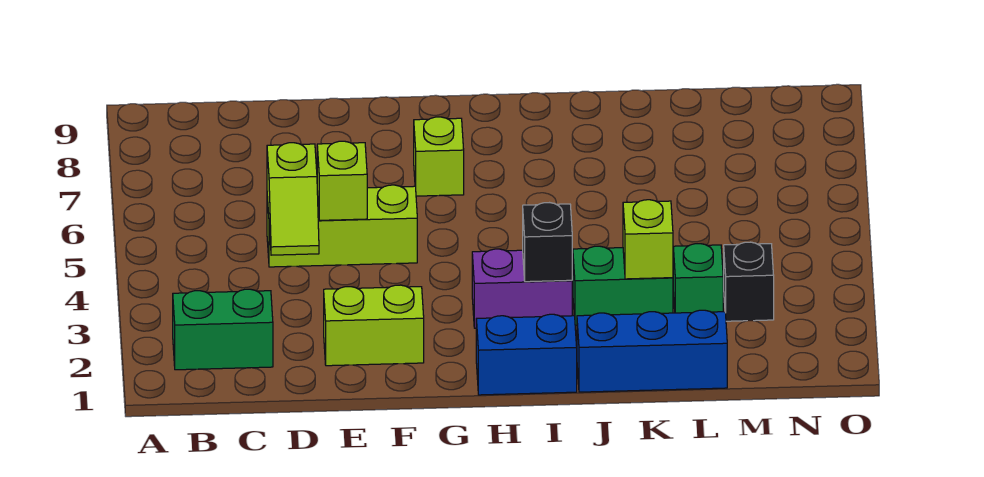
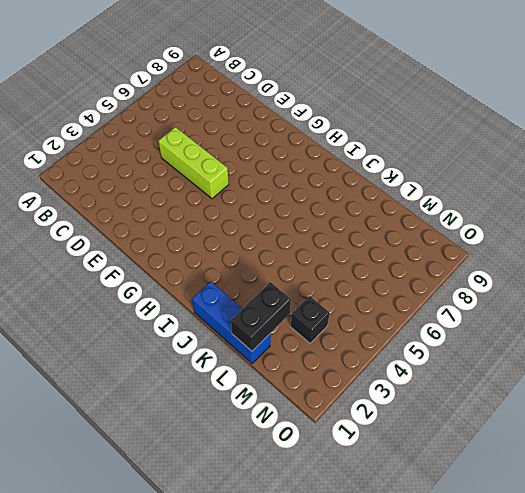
black brick L1:L2 level 2 -> none
none -> green brick B2:C2 level 1
none -> lime brick E2:F2 level 1
none -> lime brick G7 level 1

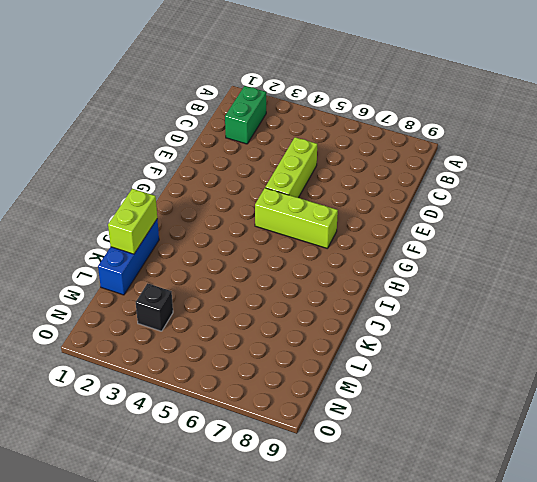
lime brick G5:G7 level 1 -> lime brick G7 level 1
lime brick J1:K1 level 2 -> lime brick E2:F2 level 1
none -> blue brick H1:I1 level 1
none -> purple brick H3:I3 level 1
none -> green brick J3:K3 level 1

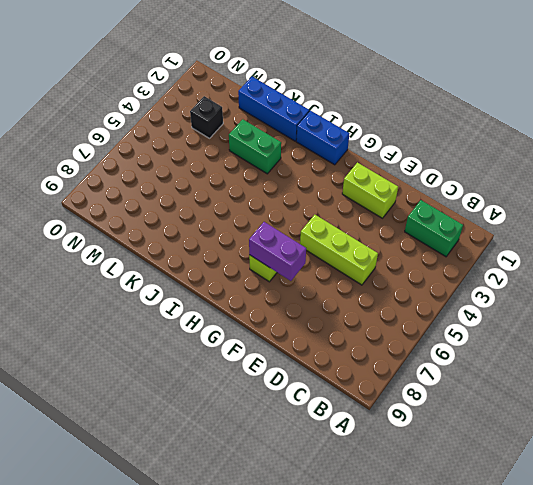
purple brick F7:G7 level 2 -> purple brick H3:I3 level 1
none -> green brick L3 level 1
none -> lime slope D4:D5 level 2 top 5
none -> lime brick E5 level 2

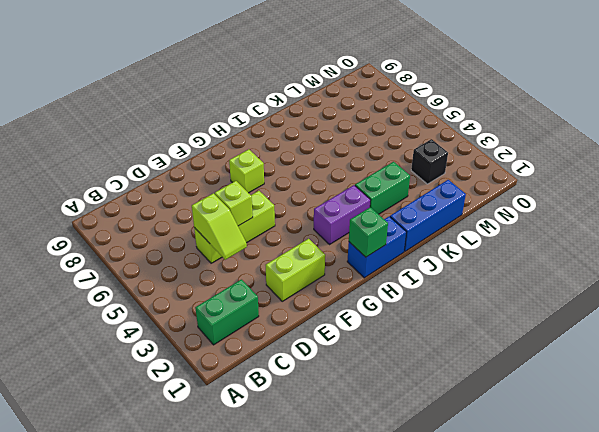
green brick H1 level 2 -> green brick L3 level 1
none -> black brick I3 level 2
none -> lime brick K3 level 2

